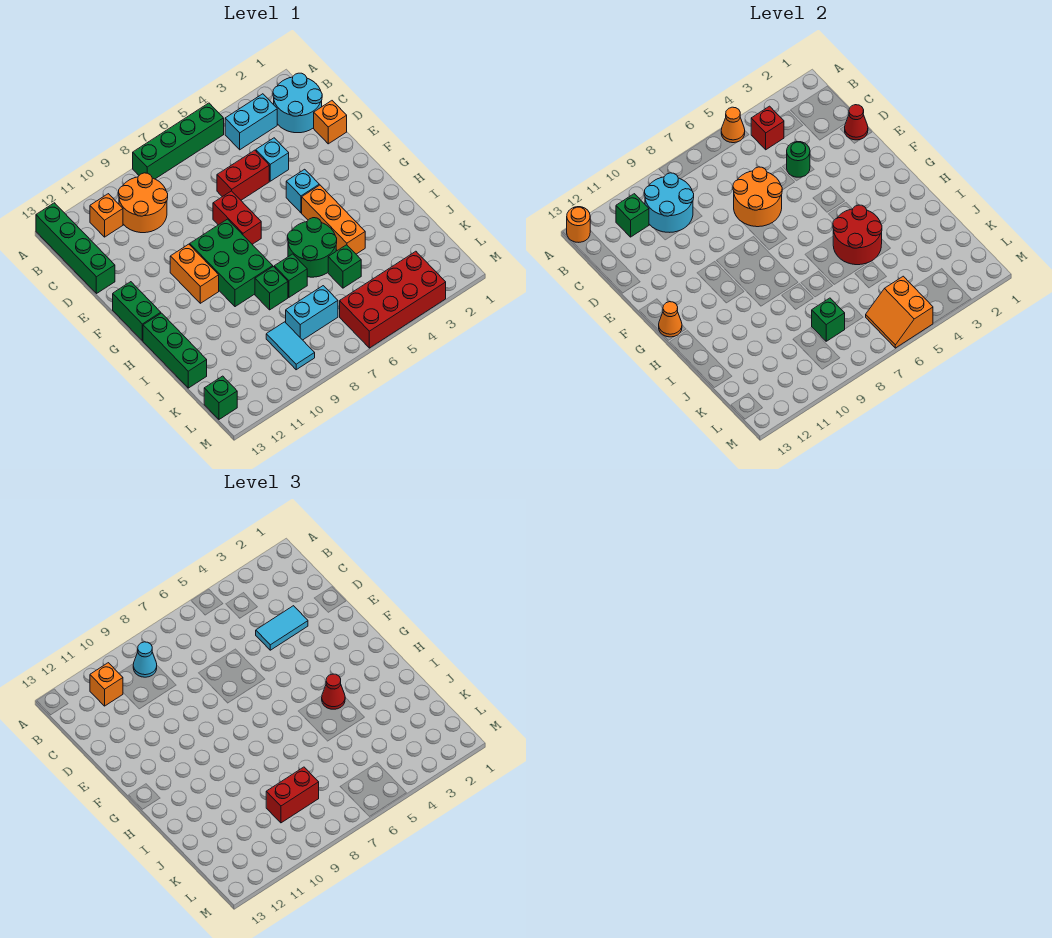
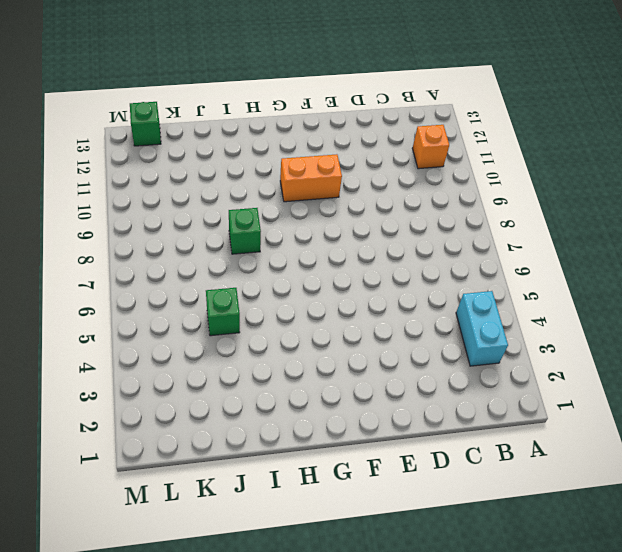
none -> green brick A5:A8 level 1
none -> green brick A13:D13 level 1
none -> cyan round brick B1:C2 level 1
none -> orange round brick B9:C10 level 1

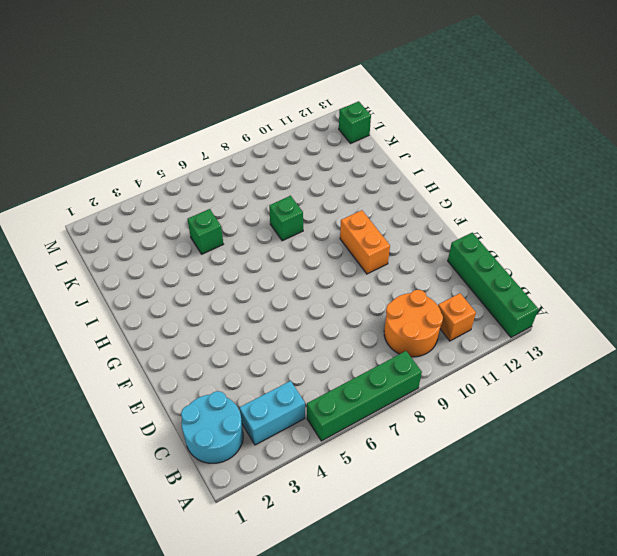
none -> orange brick D1 level 1
none -> cyan brick D4 level 1
none -> red brick D5:D6 level 1
none -> red brick E7:F7 level 1

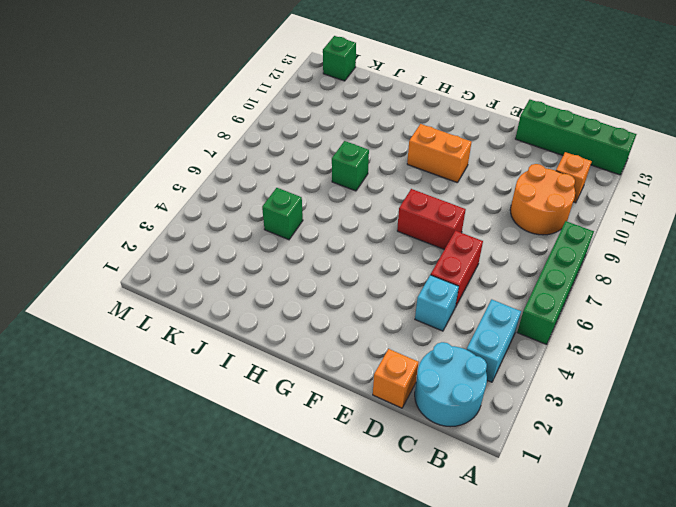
none -> cyan brick F4 level 1
none -> green brick F8:H9 level 1
none -> green brick F13:G13 level 1
none -> orange brick G4:I4 level 1

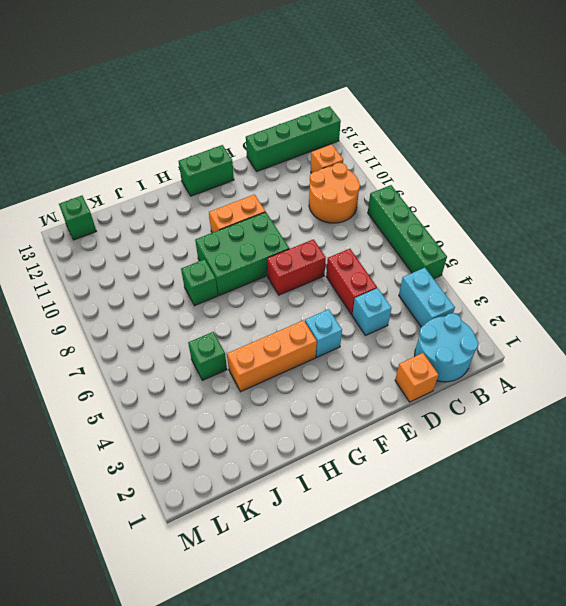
none -> green round brick H5:I6 level 1
none -> green brick H13:J13 level 1
none -> green brick I7 level 1
none -> cyan brick K7:K8 level 1

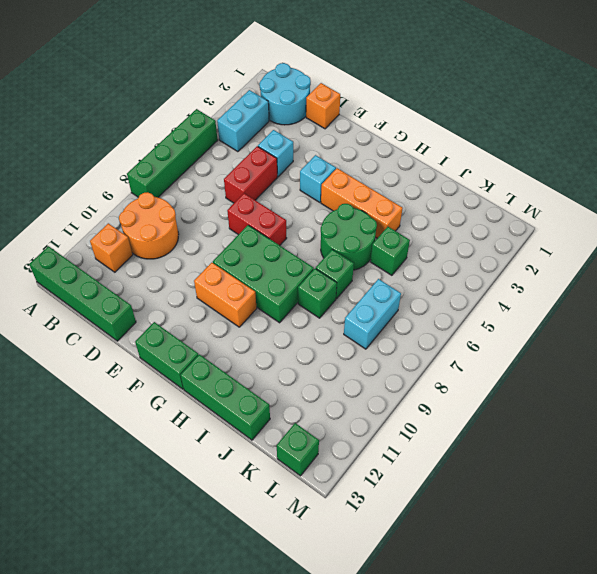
none -> cyan tile K9:L9 level 1
none -> red brick L3:M6 level 1
none -> orange cone A5 level 2
none -> orange round brick A13 level 2

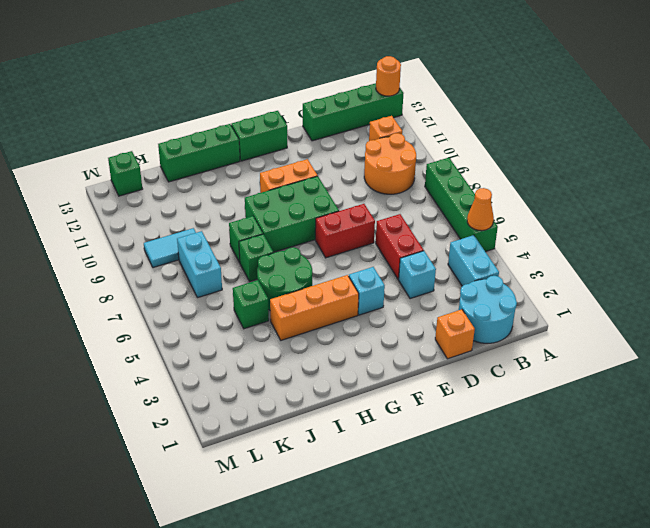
none -> red brick L3:M6 level 1
none -> red brick B4 level 2
none -> cyan round brick B9:C10 level 2
none -> green brick B11 level 2

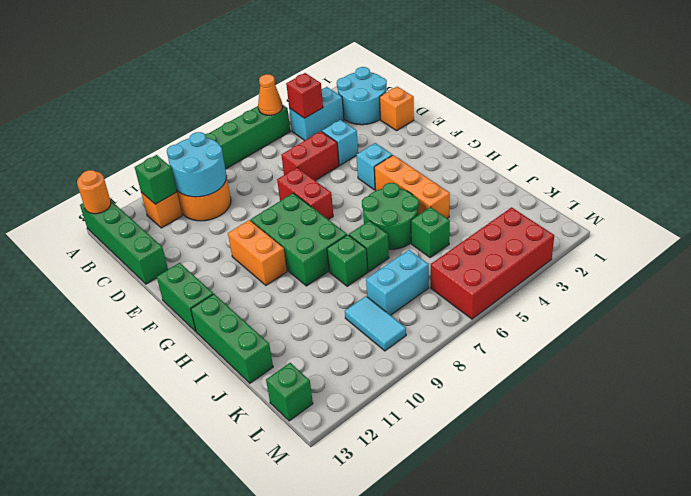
none -> red cone D1 level 2
none -> green round brick D4 level 2
none -> orange round brick D6:E7 level 2
none -> orange cone G13 level 2

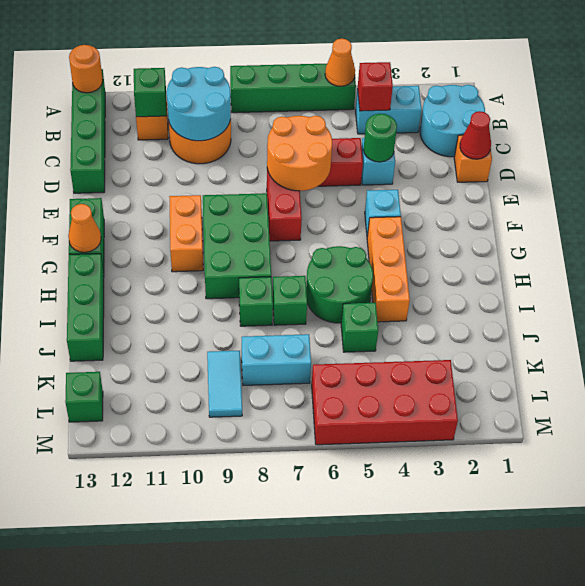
none -> red round brick H4:I5 level 2
none -> green brick K8 level 2
none -> orange slope L5:M6 level 2 top 5
none -> cyan cone B9 level 3

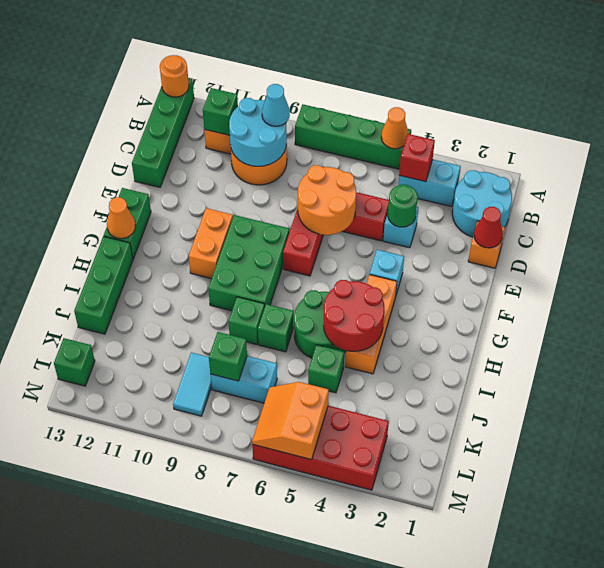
none -> orange brick B11 level 3
none -> cyan tile D3:D4 level 3
none -> red cone H4 level 3
none -> red brick K8:K9 level 3

